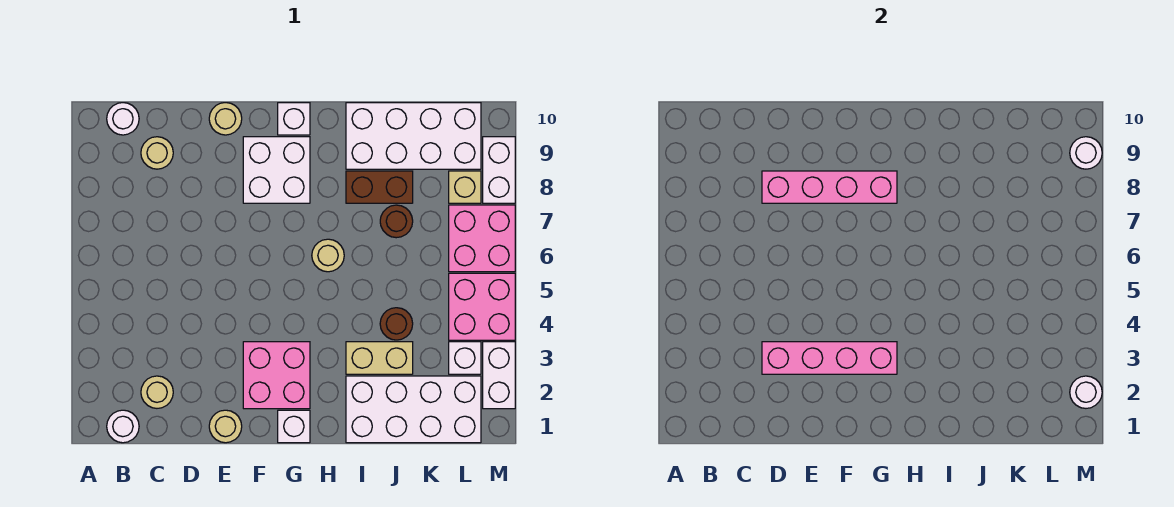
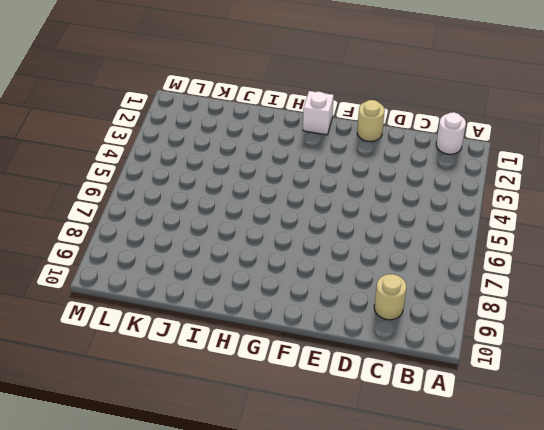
none -> white round brick B10 level 1
none -> tan round brick C2 level 1
none -> tan round brick E10 level 1

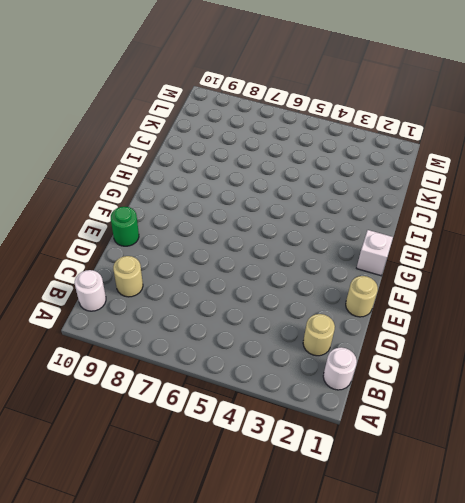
green round brick E10 level 1 -> tan round brick E10 level 1
none -> pink brick F2:G3 level 1
none -> white brick F8:G9 level 1
none -> white brick G10 level 1

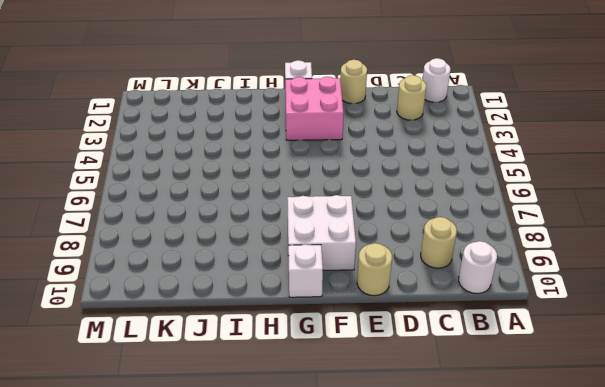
none -> tan round brick H6 level 1
none -> white brick I1:L2 level 1
none -> tan brick I3:J3 level 1

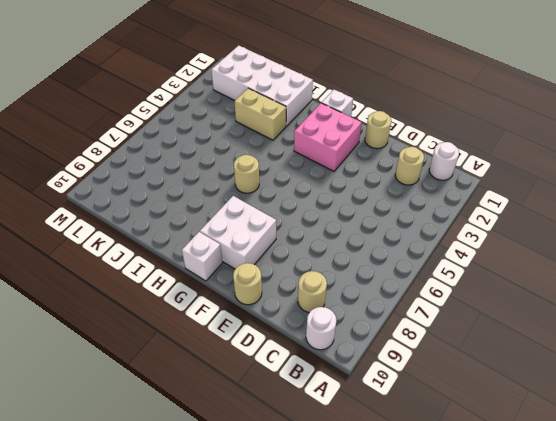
none -> brown brick I8:J8 level 1
none -> white brick I9:L10 level 1
none -> brown round brick J4 level 1

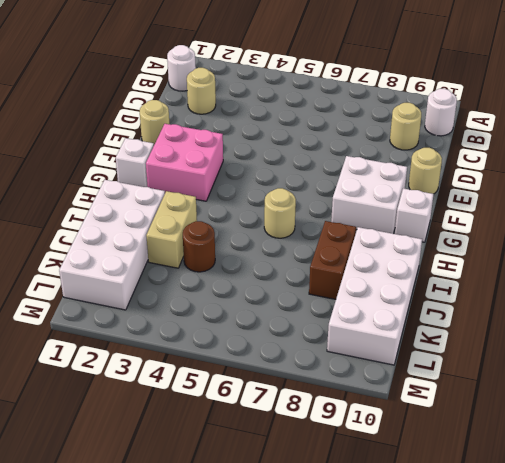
none -> brown round brick J7 level 1
none -> white brick L3 level 1
none -> pink brick L4:M5 level 1

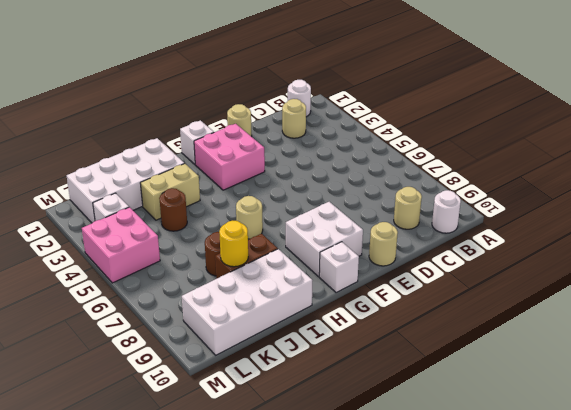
yellow round brick J8 level 2 -> none
none -> pink brick L6:M7 level 1
none -> tan brick L8 level 1
none -> white brick M2:M3 level 1

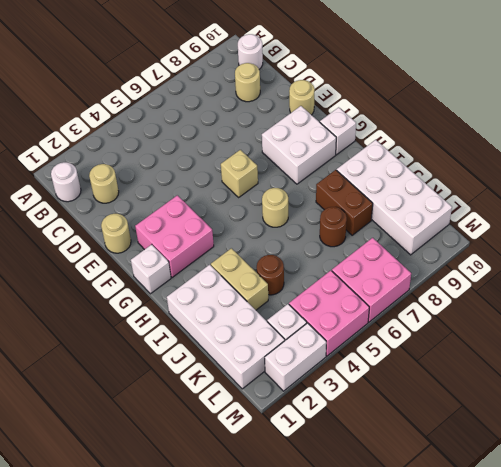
tan brick F6 level 1 -> tan brick L8 level 1
none -> white brick M8:M9 level 1
none -> pink brick D3:G3 level 2
none -> pink brick D8:G8 level 2

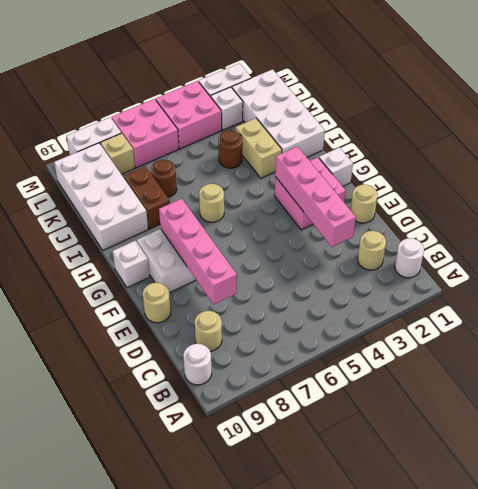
none -> white round brick M2 level 2
none -> white round brick M9 level 2

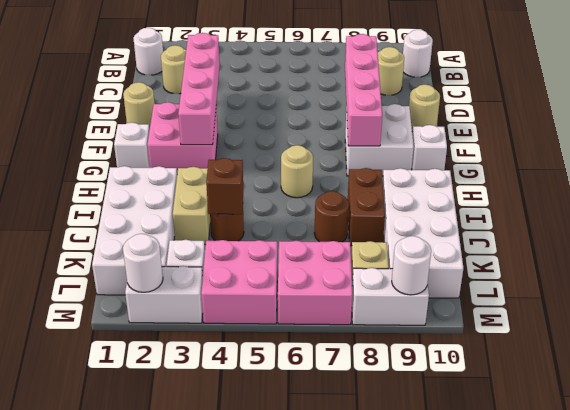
brown brick J4 level 2 -> none

